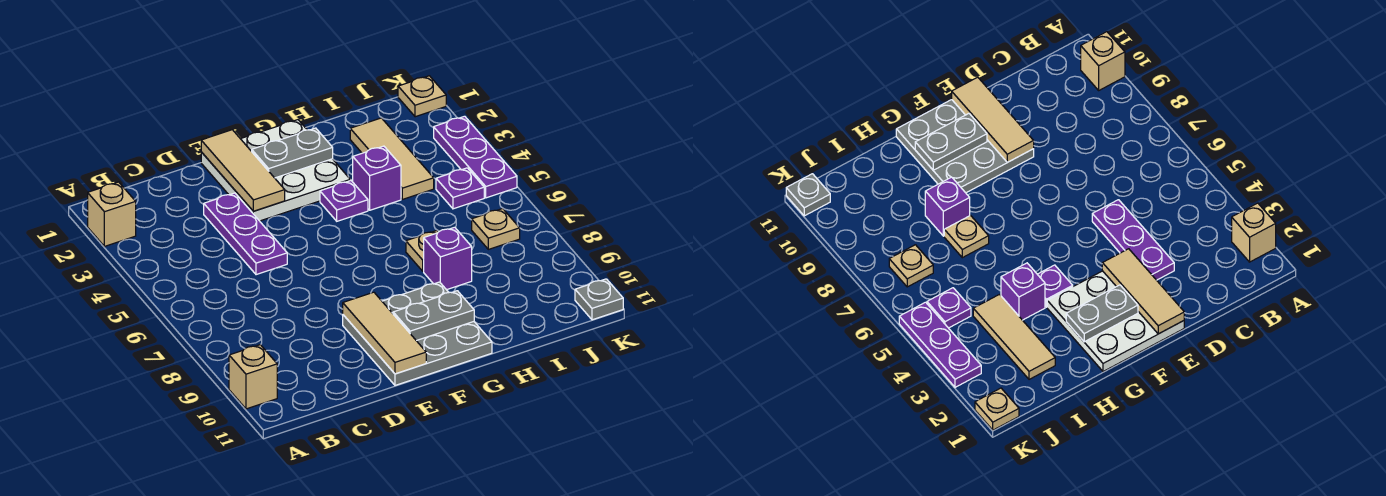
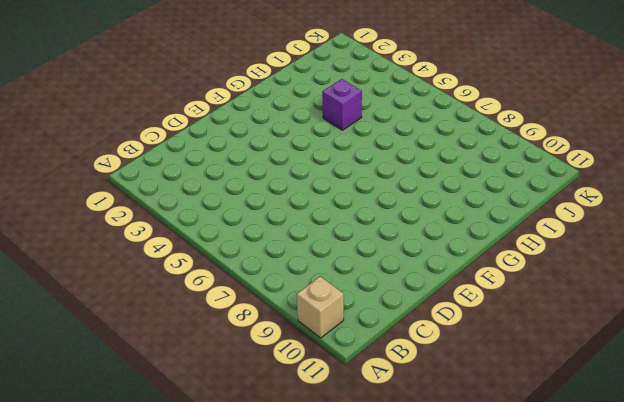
none -> tan brick A2 level 1
none -> purple plate D3:D5 level 1
none -> white plate E1:G3 level 1

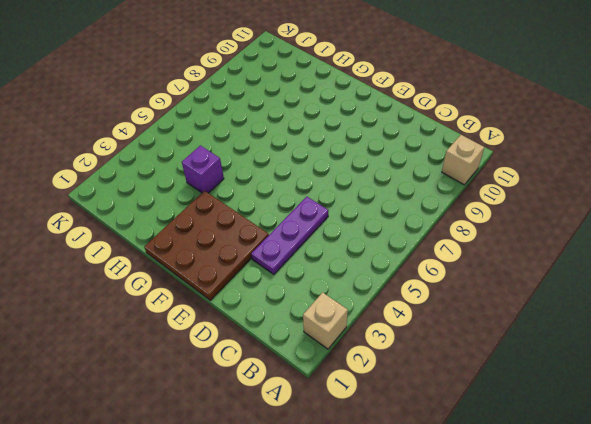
brown plate E1:G3 level 1 -> white plate E1:G3 level 1
none -> grey plate E9:G11 level 1
none -> purple plate G4 level 1
none -> tan plate H7 level 1

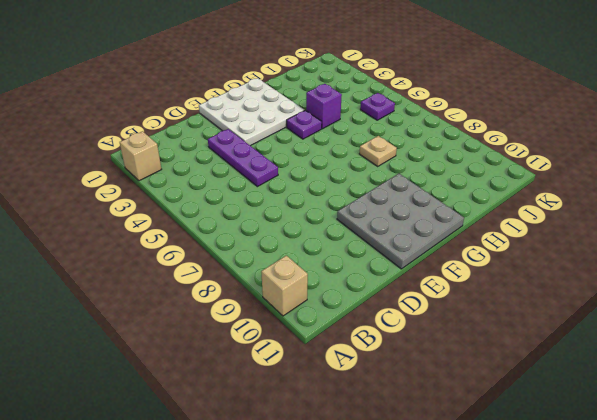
none -> purple brick H8 level 1
none -> tan tile I2:I4 level 1
none -> tan plate J7 level 1

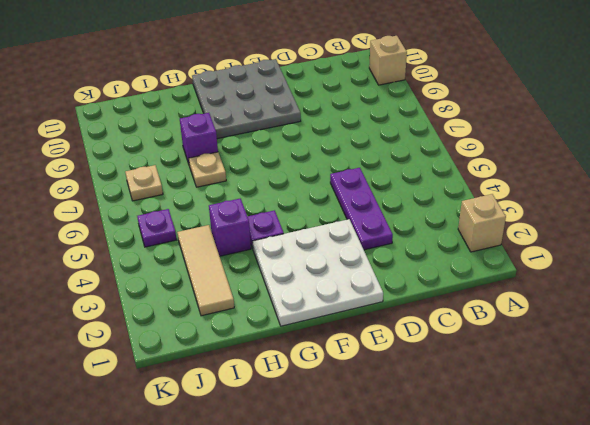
none -> tan plate K1 level 1
none -> purple plate K3:K5 level 1
none -> grey plate K11 level 1

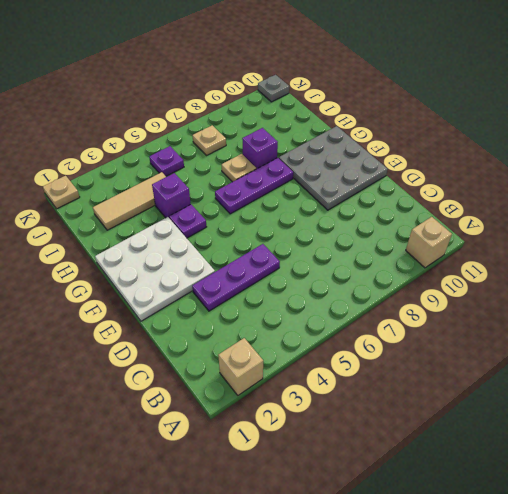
purple plate G6:G8 level 1 -> purple plate K3:K5 level 1
none -> tan tile E1:E3 level 2
none -> tan tile E9:E11 level 2
none -> grey plate F2:G2 level 2

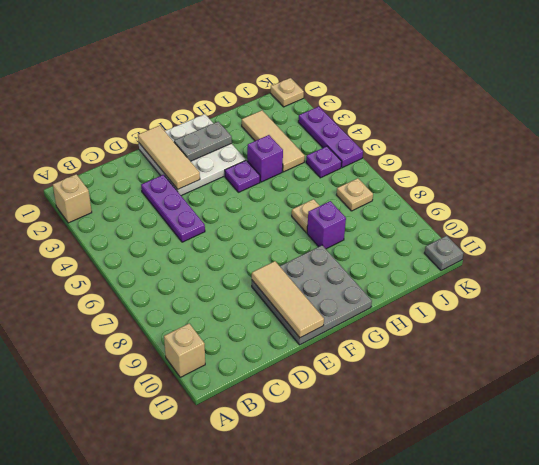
none -> grey plate F10:G10 level 2

